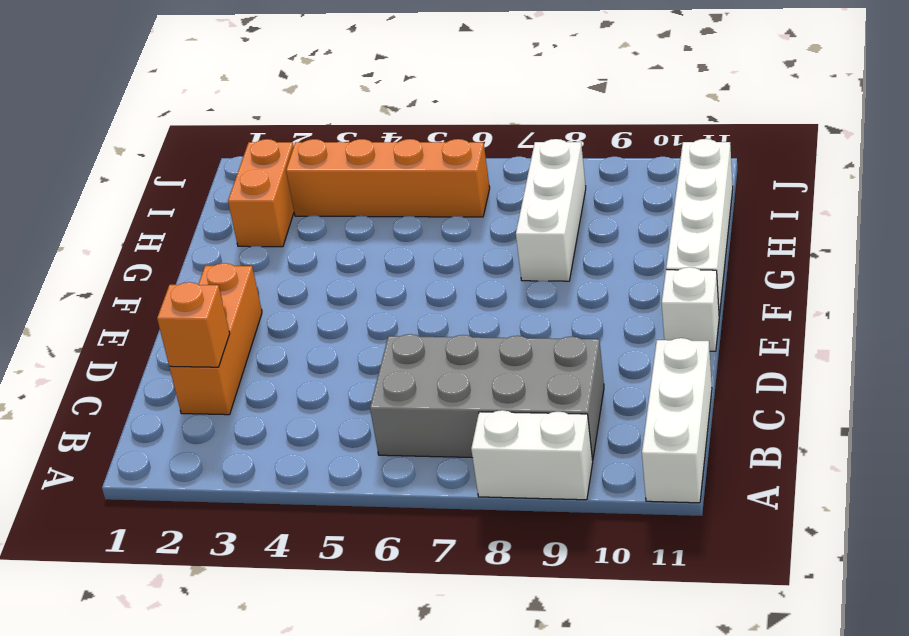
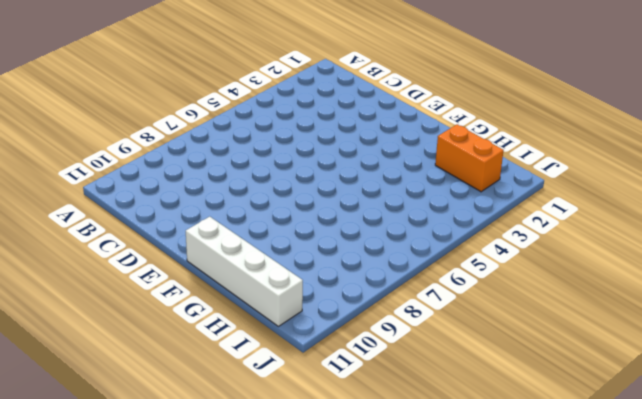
none -> white brick A8:A9 level 1
none -> white brick A11:C11 level 1

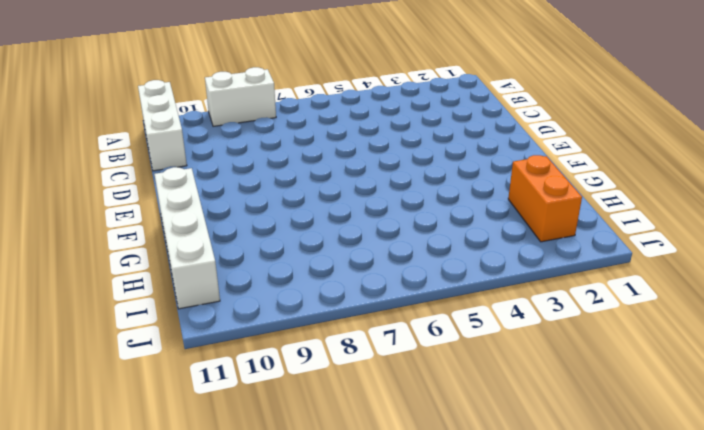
none -> grey brick B6:C9 level 1
none -> orange brick C2:E2 level 1

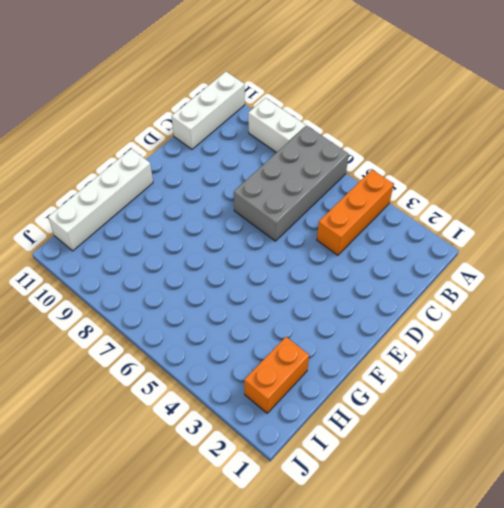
orange brick A4:C4 level 1 -> orange brick C2:E2 level 1
grey brick A6:D7 level 1 -> grey brick B6:C9 level 1
none -> white brick E11 level 1
none -> white brick G8:I8 level 1

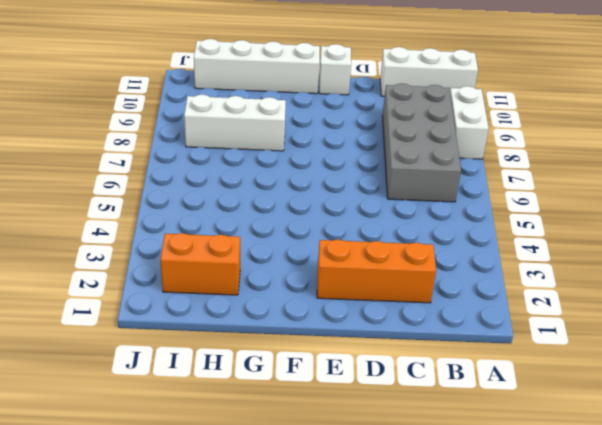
none -> orange brick I3:I6 level 1
none -> orange brick C2 level 2

